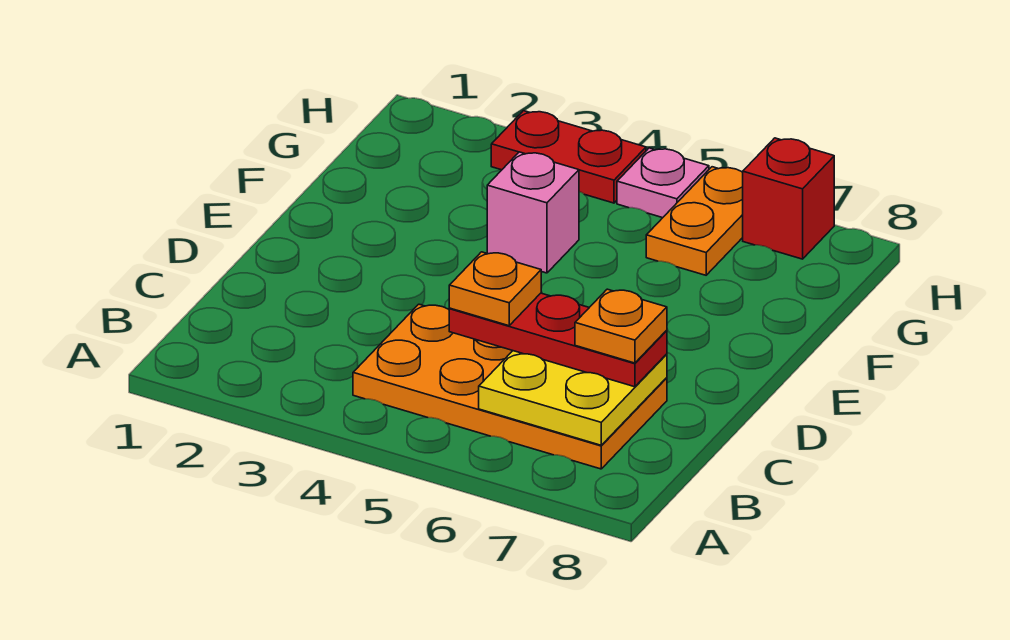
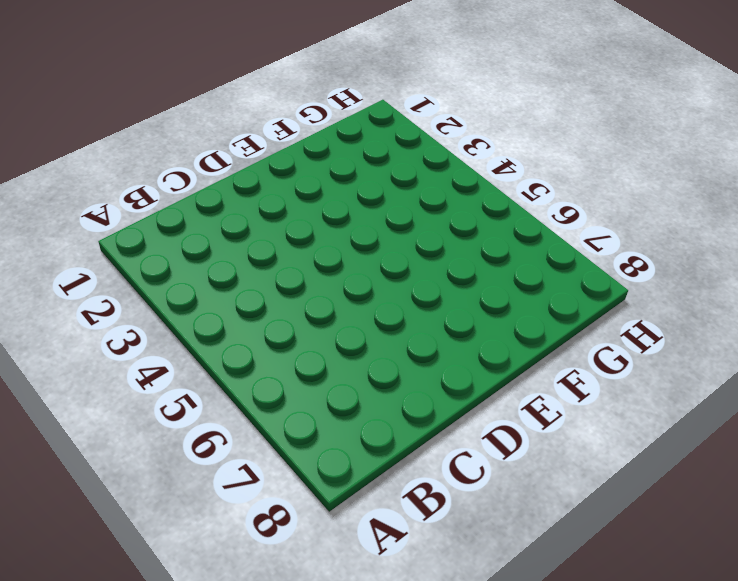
none -> orange plate B4:C7 level 1
none -> pink brick F4 level 1

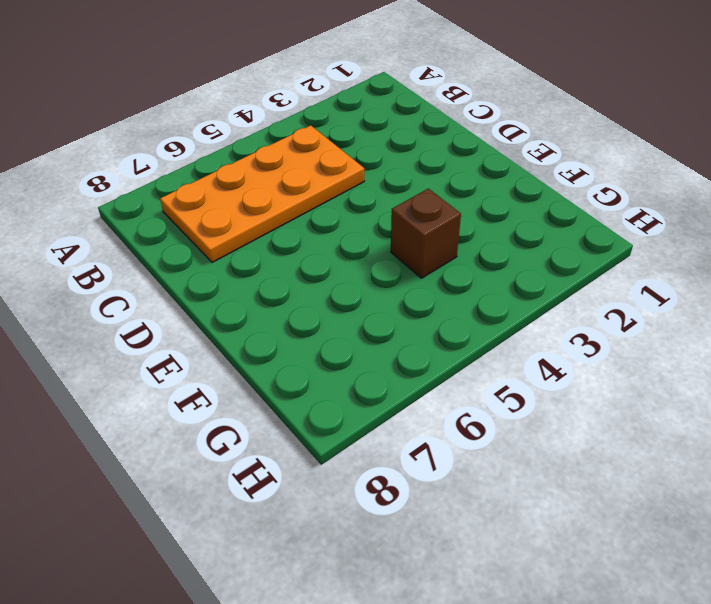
brown brick F4 level 1 -> pink brick F4 level 1
none -> orange plate G6:H6 level 1
none -> red plate H3:H4 level 1

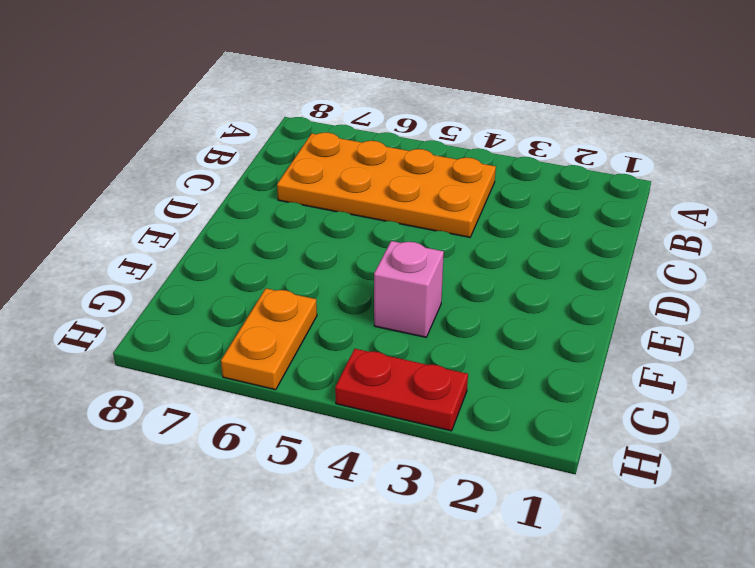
none -> pink plate H5 level 1
none -> red brick H7 level 1

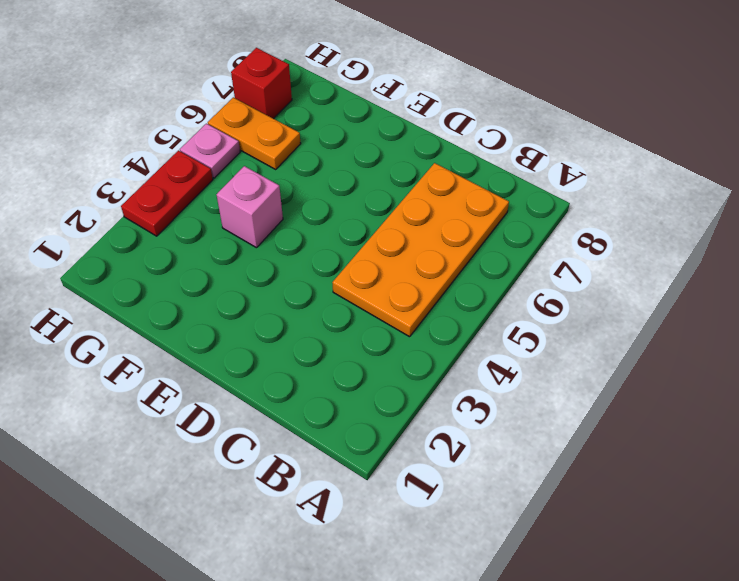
none -> yellow plate B6:C7 level 2
none -> red plate C5:C7 level 3

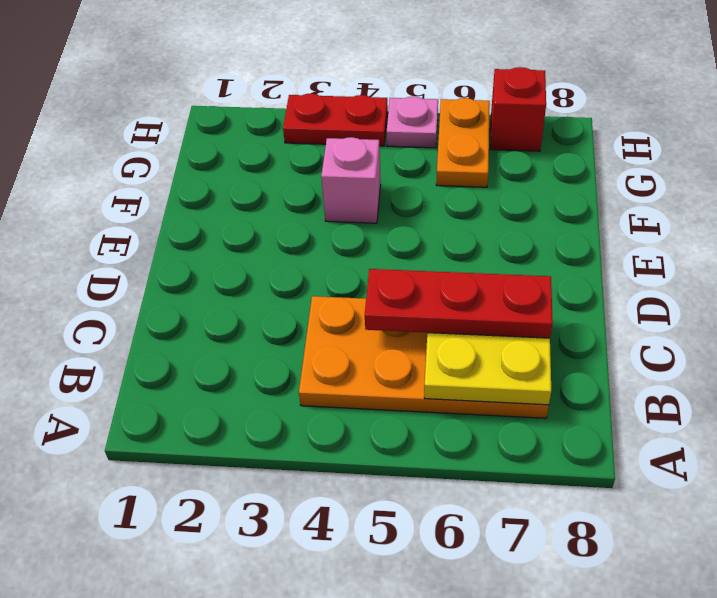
none -> orange plate C5 level 4
none -> orange plate C7 level 4

